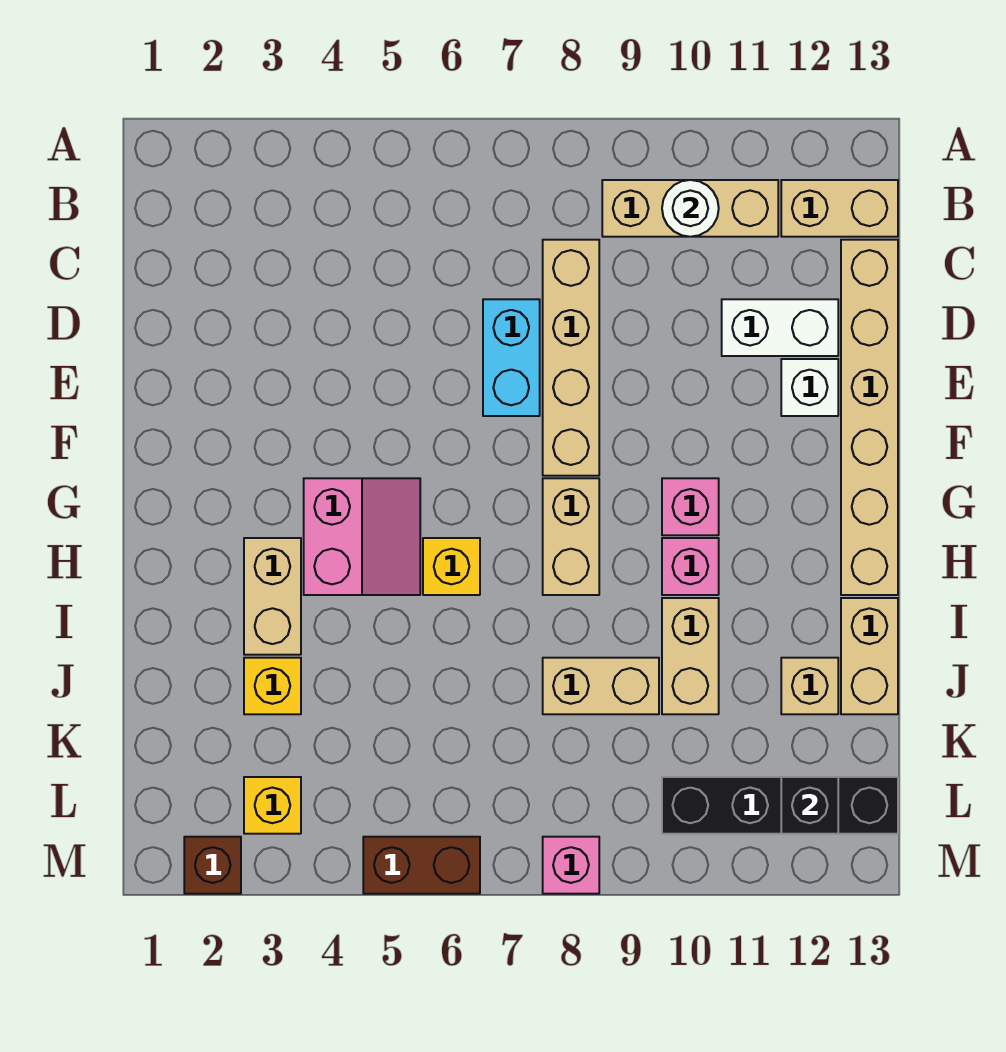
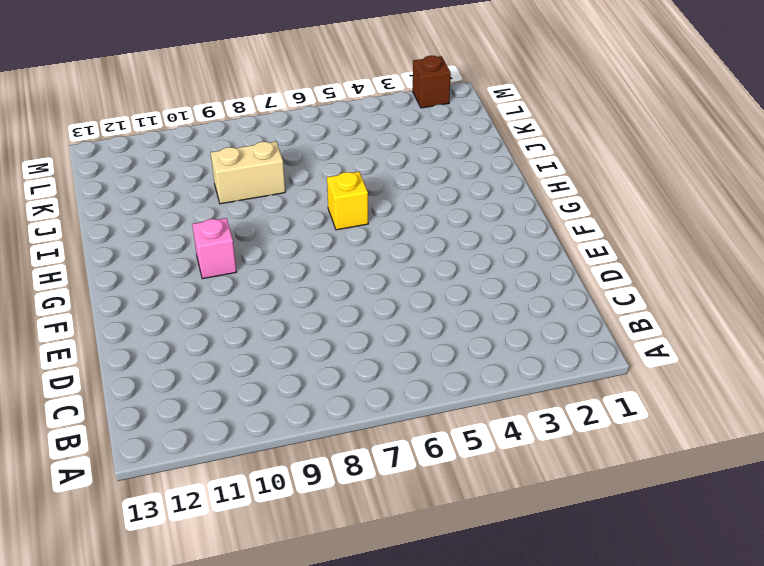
none -> tan brick B9:B11 level 1
none -> tan brick B12:B13 level 1
none -> tan brick C8:F8 level 1

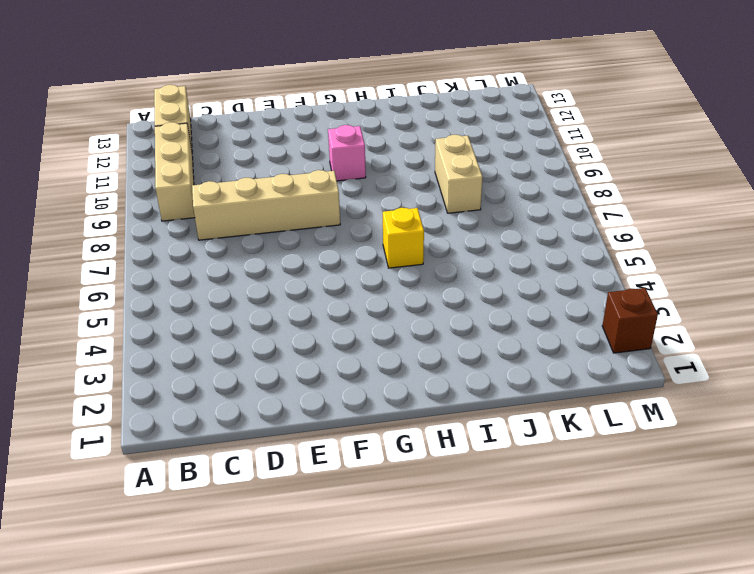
none -> tan brick C13:H13 level 1
none -> cyan brick D7:E7 level 1
none -> white brick D11:D12 level 1

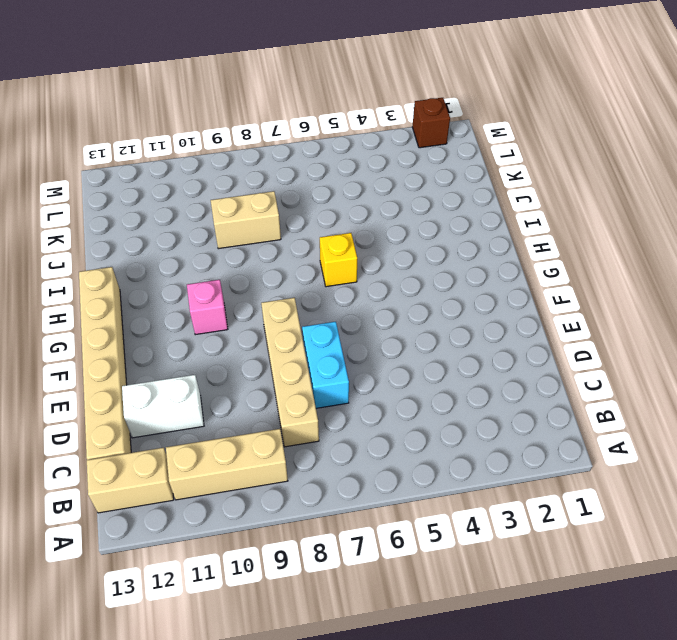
none -> white brick E12 level 1
none -> pink slope G4:H5 level 1 top 4
none -> tan brick G8:H8 level 1

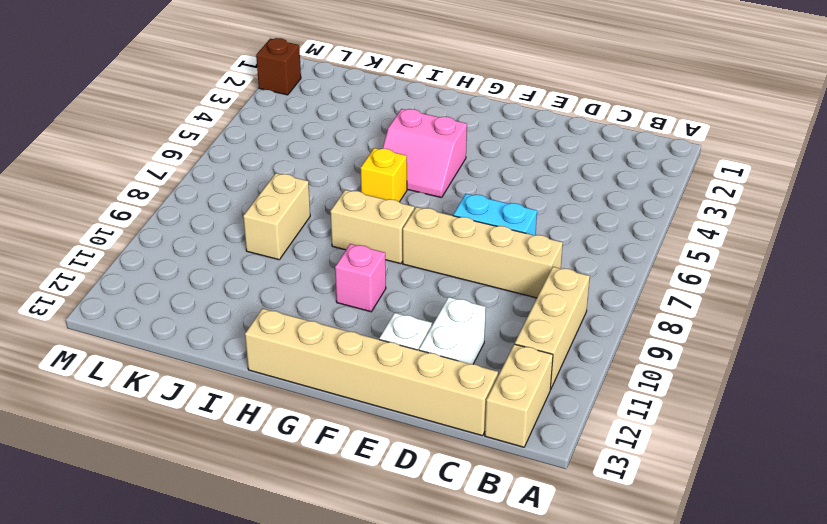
none -> tan brick H3:I3 level 1
none -> pink brick H10 level 1
none -> tan brick I10:J10 level 1

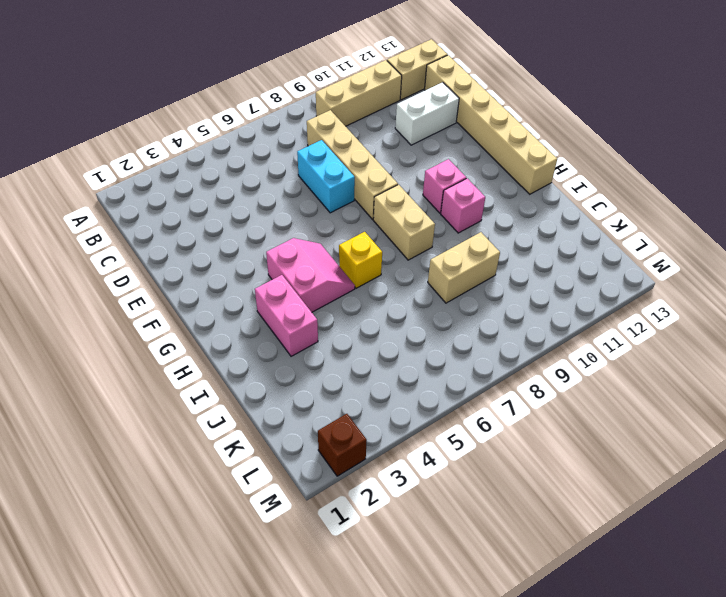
pink brick H3:I3 level 1 -> tan brick H3:I3 level 1
none -> white brick E12 level 1
none -> tan brick I10:J10 level 1
none -> tan brick I13:J13 level 1

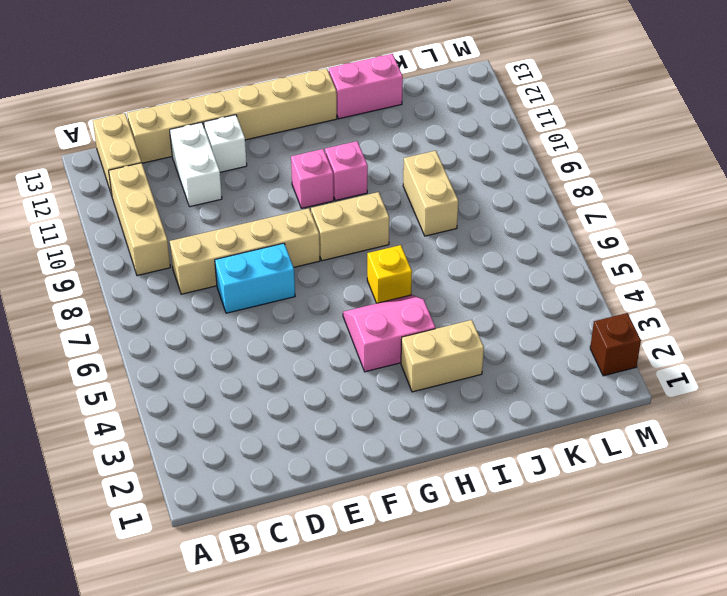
pink brick I13:J13 level 1 -> tan brick I13:J13 level 1
none -> tan brick I10:J10 level 1
none -> yellow brick J3 level 1
none -> tan brick J12 level 1

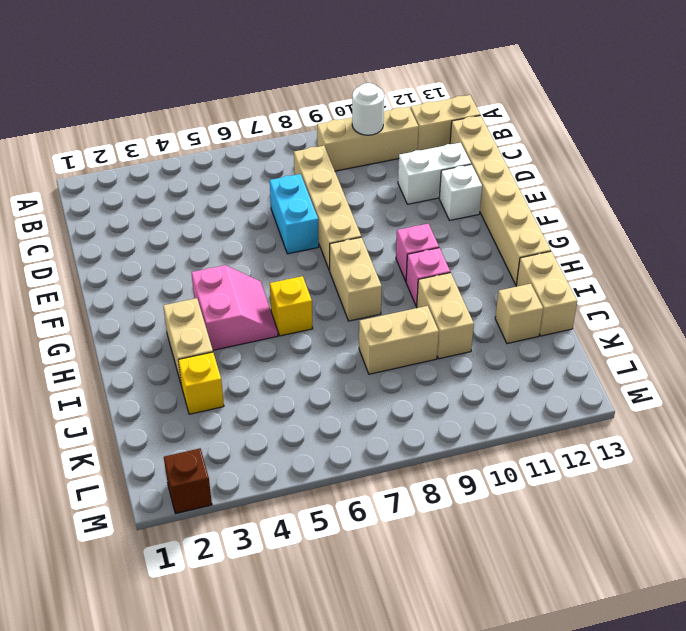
none -> yellow brick L3 level 1
none -> black brick L10:L13 level 1
none -> brown brick M5:M6 level 1

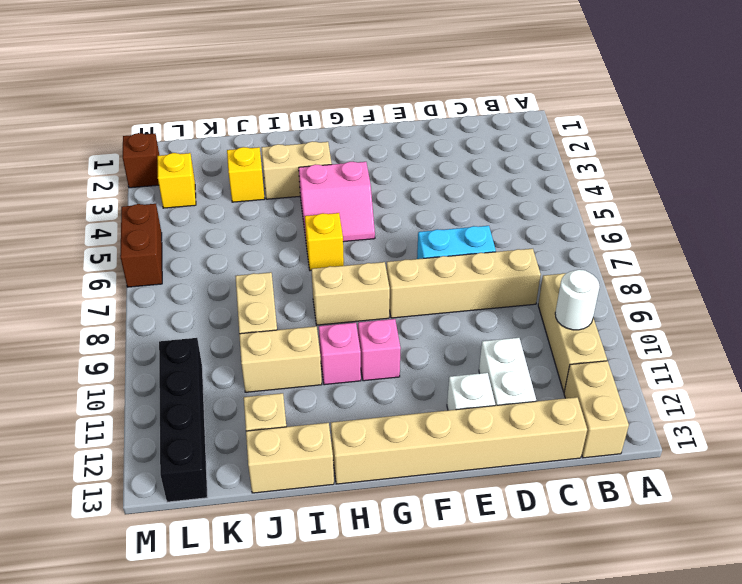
none -> pink brick M8 level 1
none -> black brick L12 level 2

